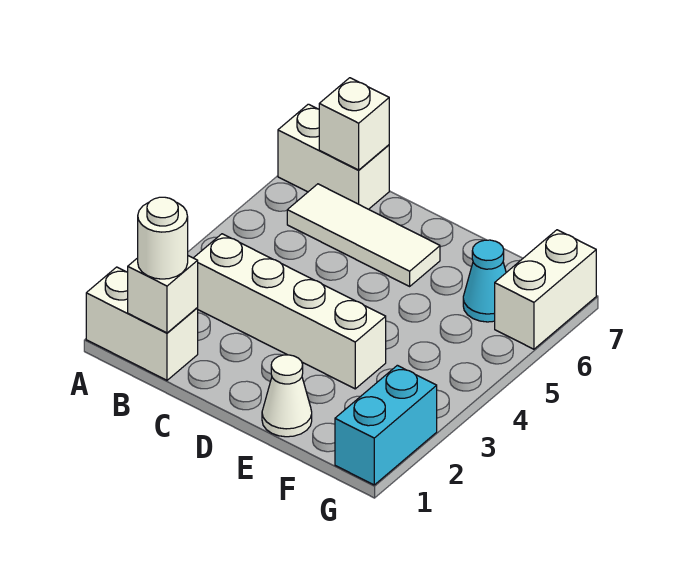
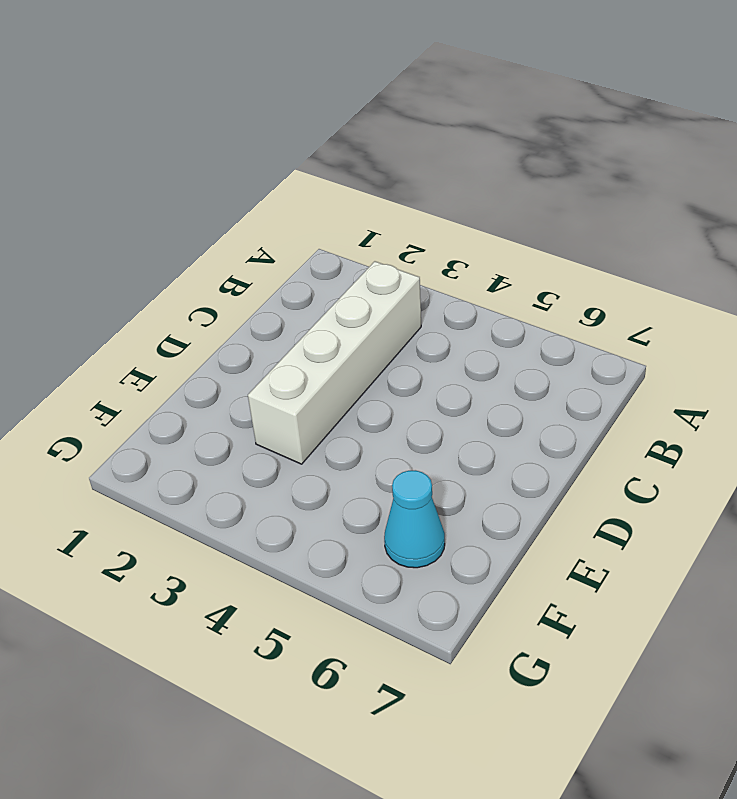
none -> white brick A1:B1 level 1
none -> white brick A7:B7 level 1

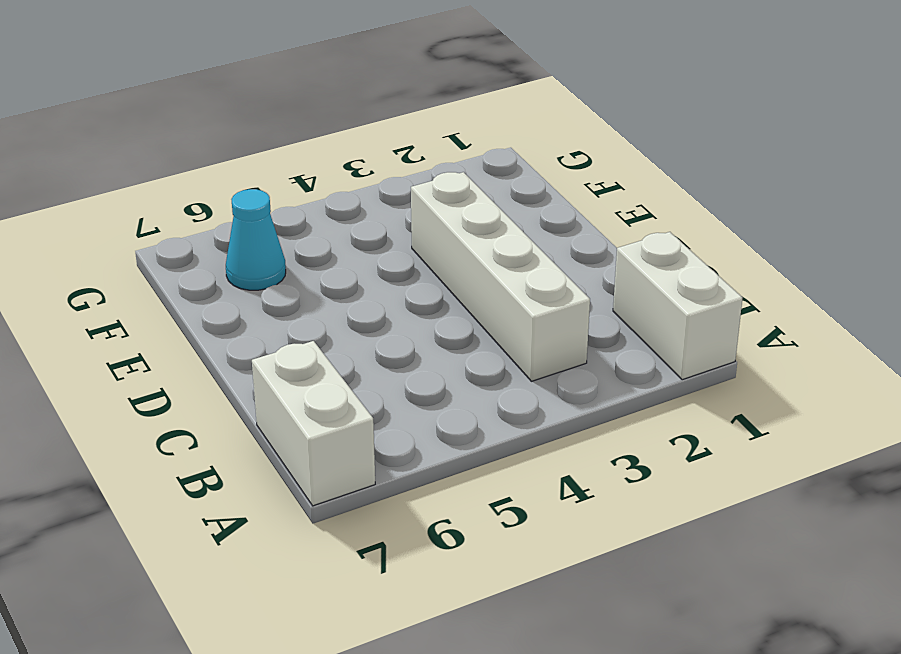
none -> white tile B6:D6 level 1
none -> white cone E1 level 1

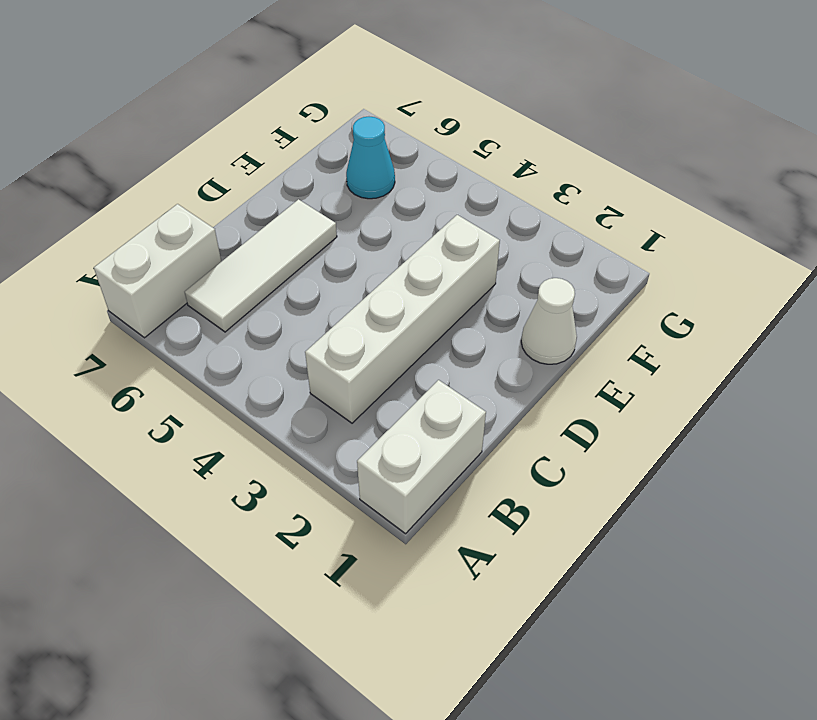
none -> cyan brick G1:G2 level 1
none -> white brick G6:G7 level 1

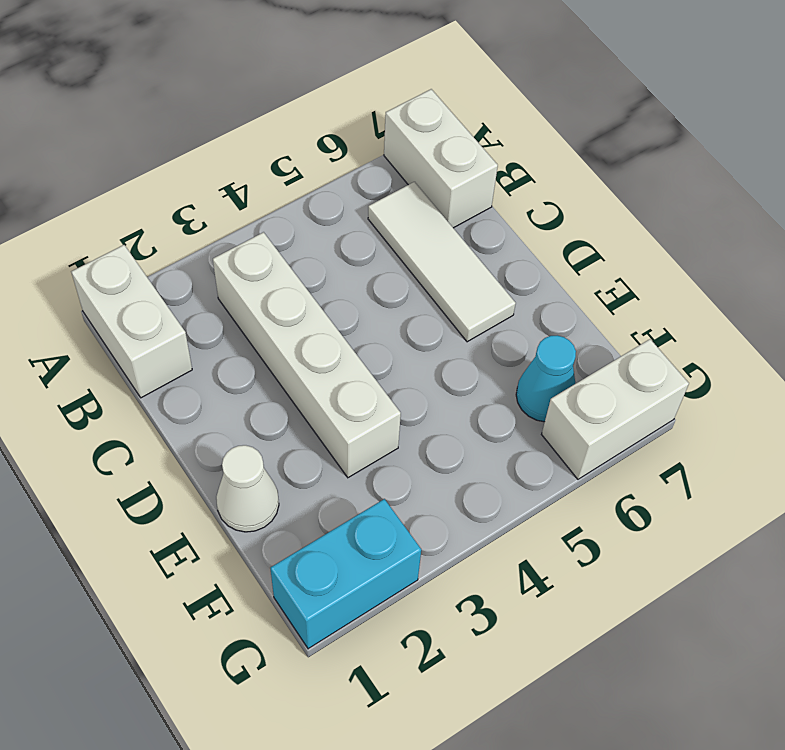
none -> white brick B1 level 2
none -> white brick B7 level 2

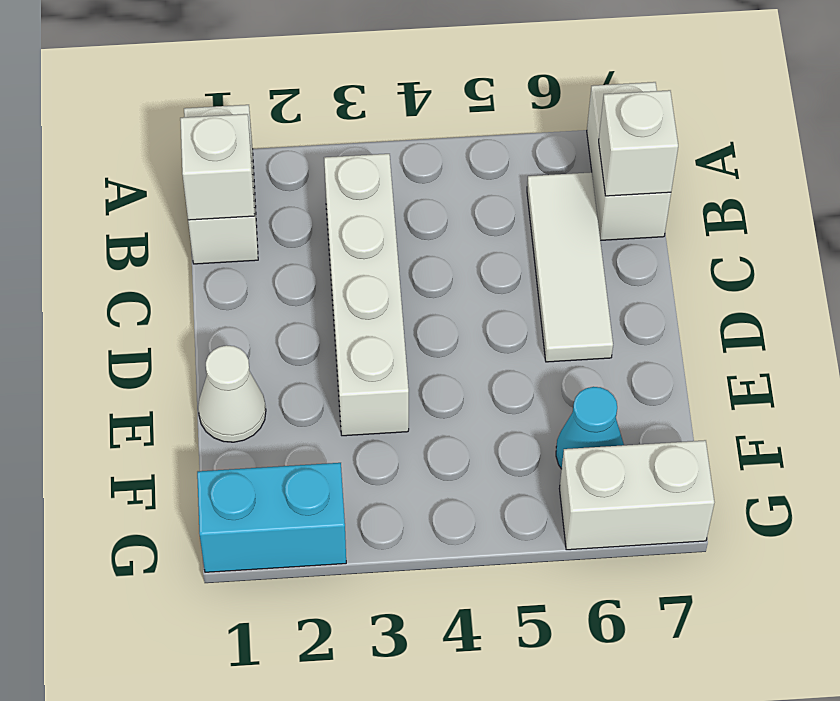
none -> white round brick B1 level 3

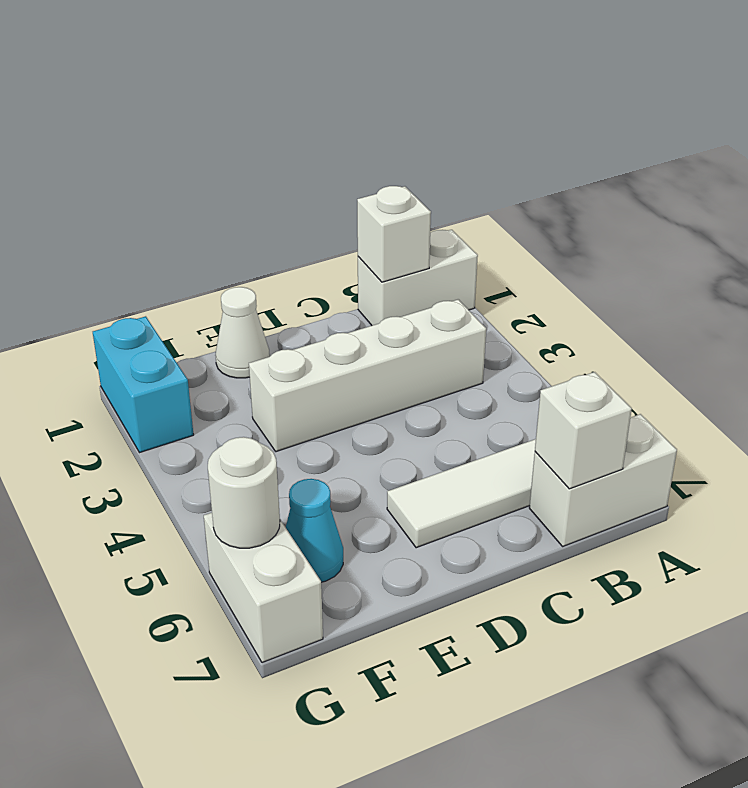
white round brick G6 level 2 -> white round brick B1 level 3

